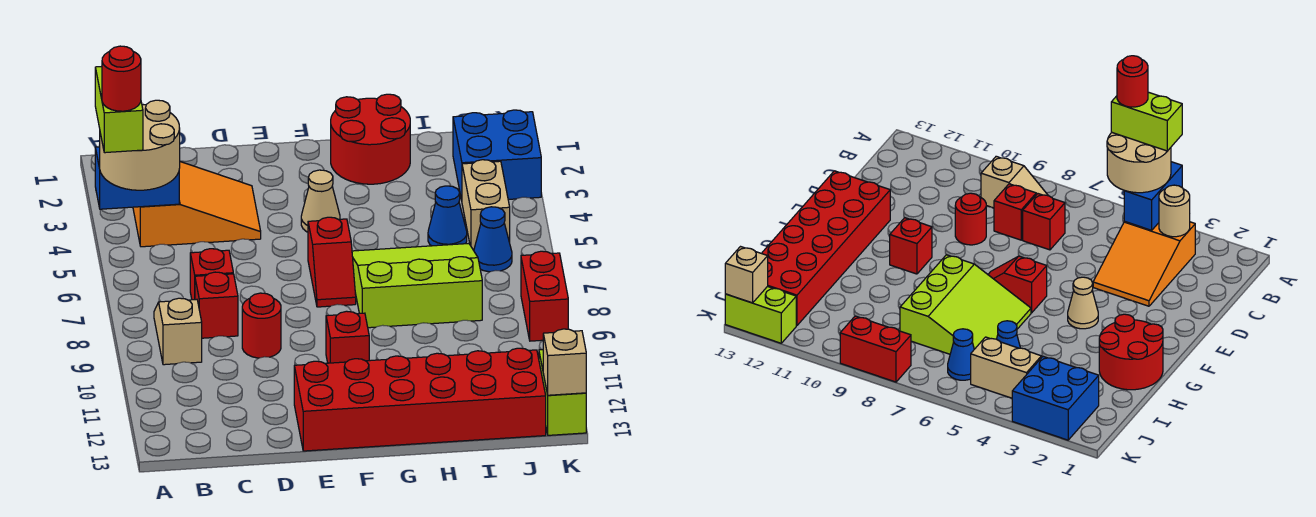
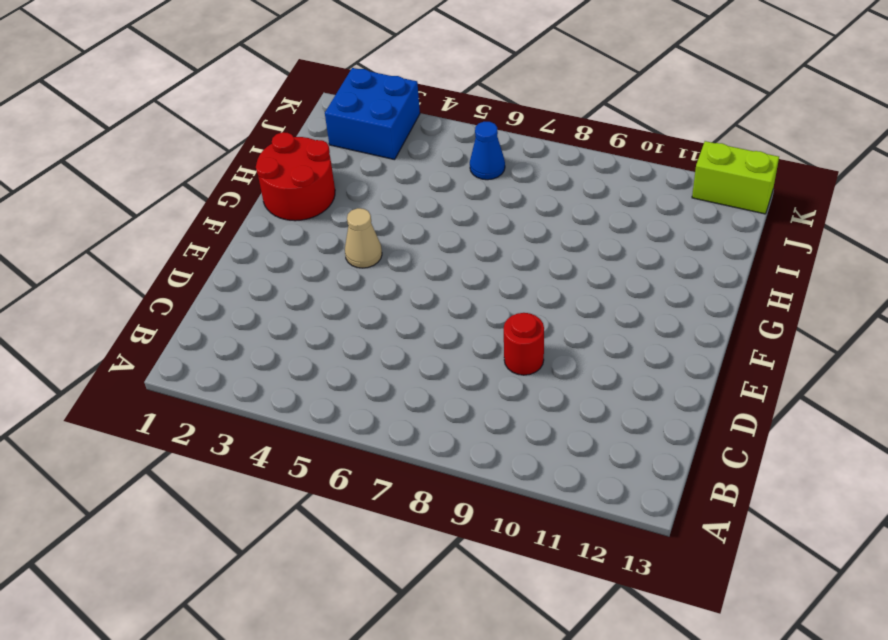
none -> orange slope B3:D4 level 1 top B
none -> tan slope B8:B9 level 1 top 9
none -> red brick C7 level 1

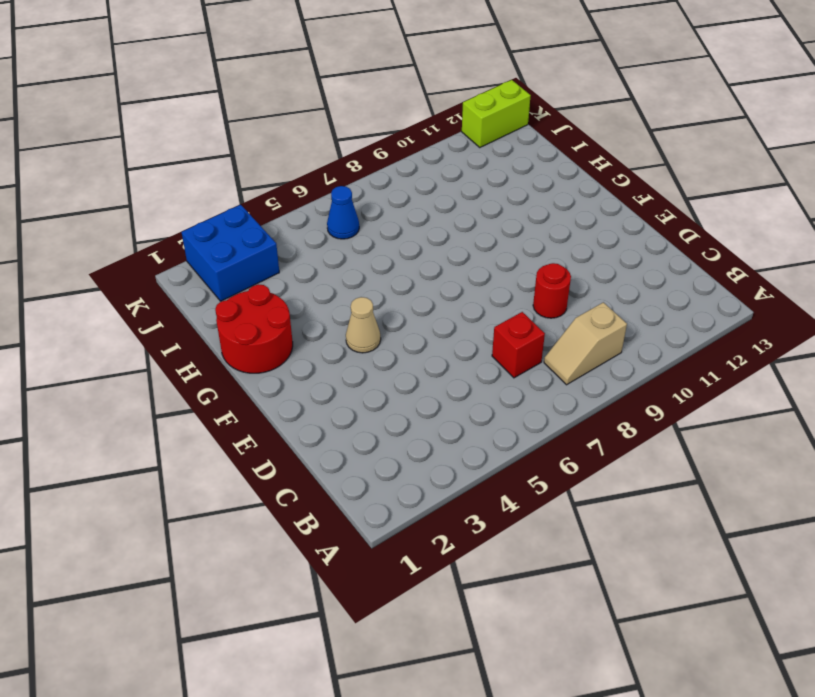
none -> orange slope B3:D4 level 1 top B
none -> red brick C8 level 1
none -> red brick E12:J13 level 1

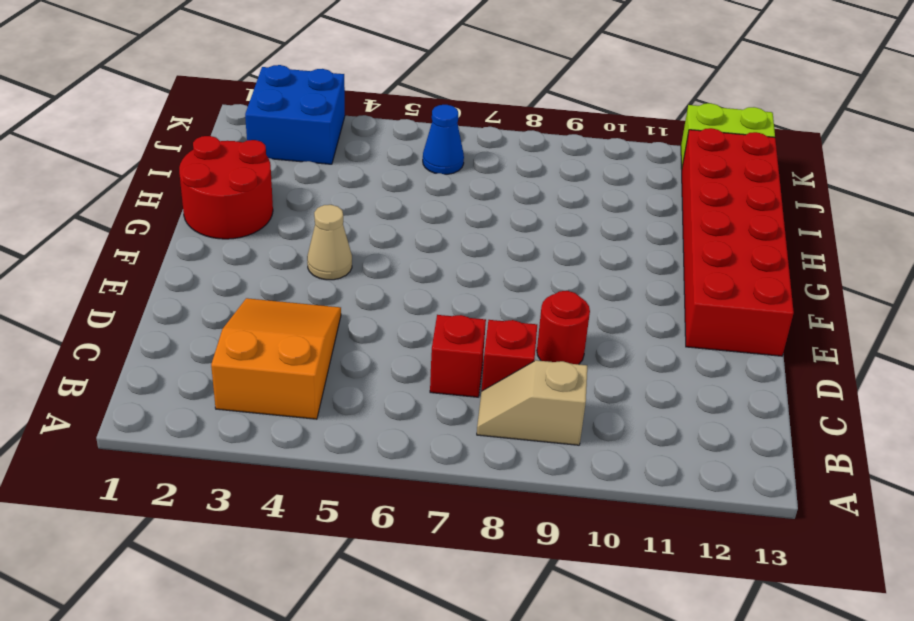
none -> red slope F6:F7 level 1 top 6
none -> red brick F10 level 1
none -> lime slope G6:I8 level 1 top 8

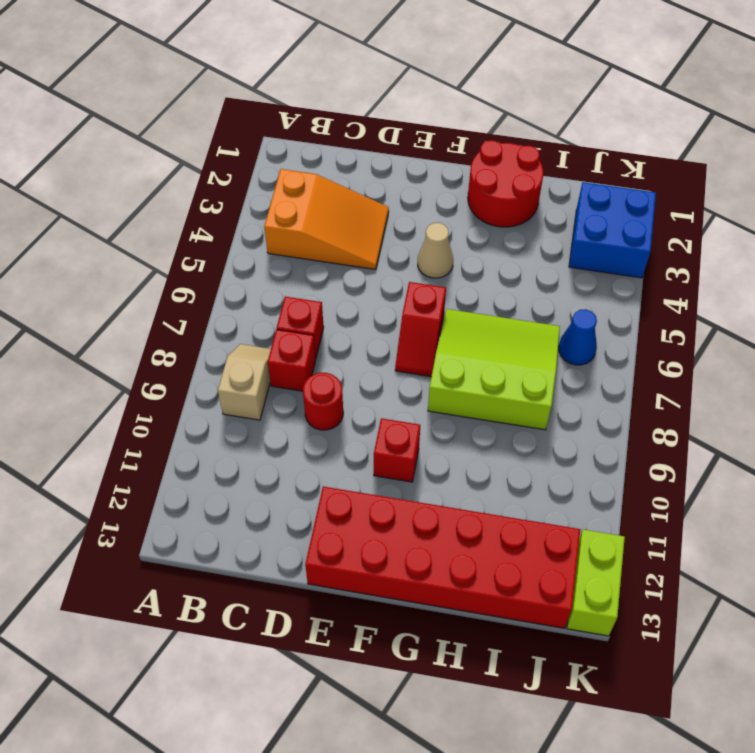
none -> blue cone I5 level 1
none -> tan brick J4:J5 level 1
none -> red brick K8:K9 level 1

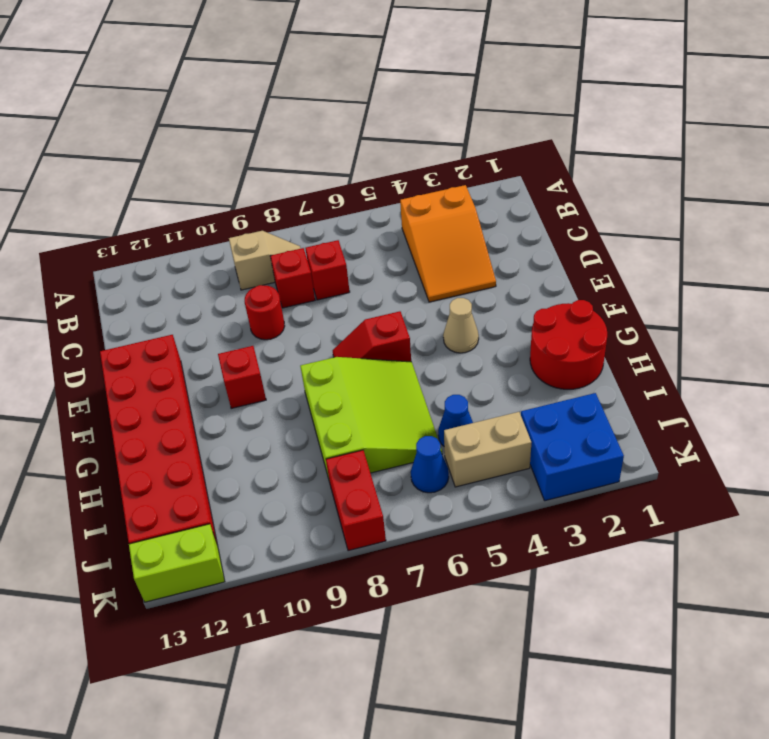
red brick J8:K8 level 1 -> red brick K8:K9 level 1
none -> blue brick A4:B4 level 2
none -> tan round brick B3 level 2
none -> tan brick K13 level 2

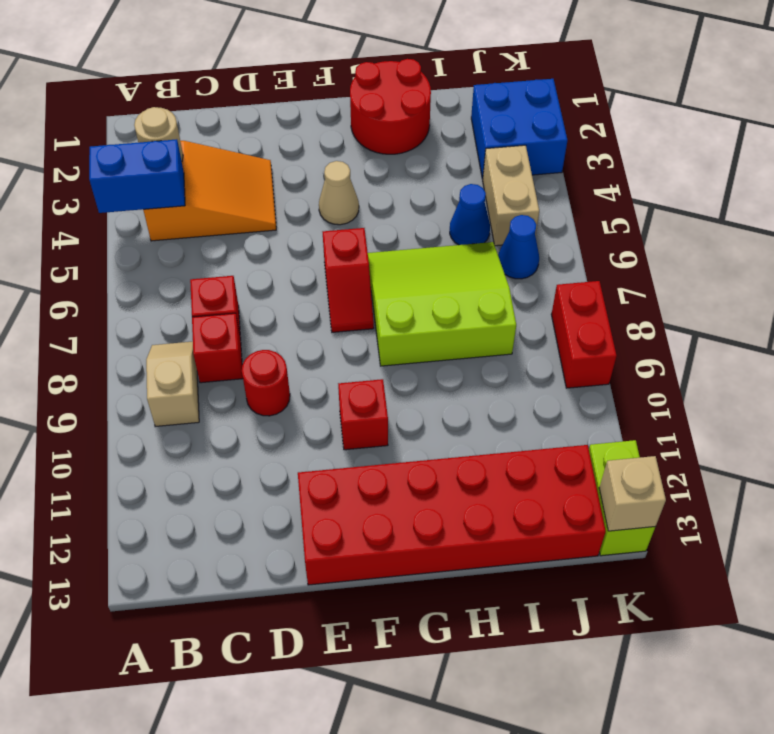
none -> tan round brick A4:B5 level 3
none -> lime brick A4:A5 level 4
none -> red round brick A5 level 5

